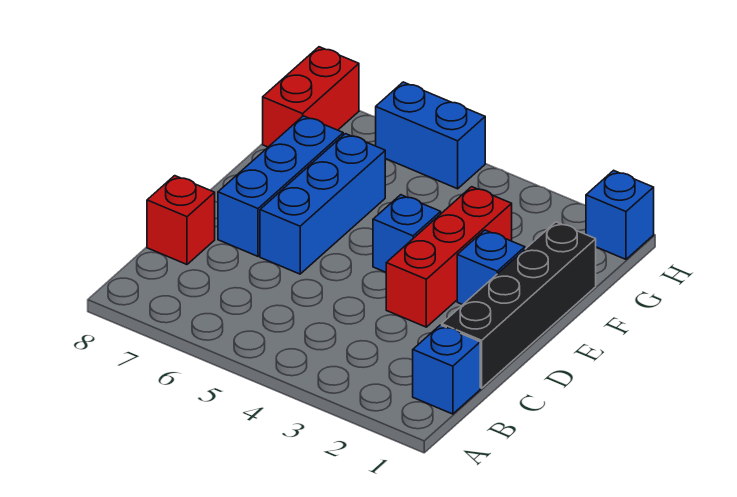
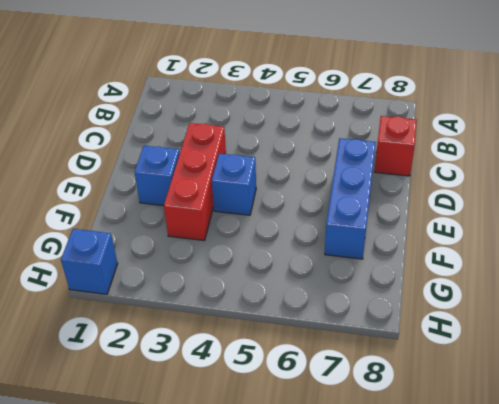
none -> blue brick B1 level 1
none -> black brick C1:F1 level 1

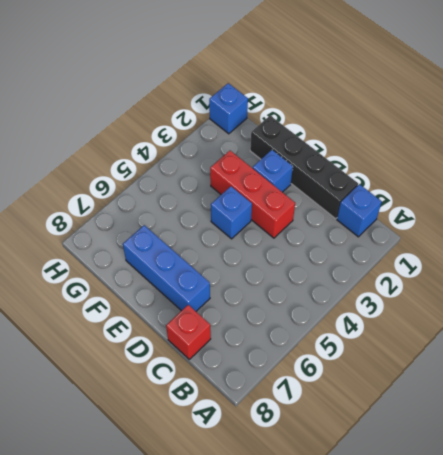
none -> blue brick D6:F6 level 1
none -> red brick G8:H8 level 1

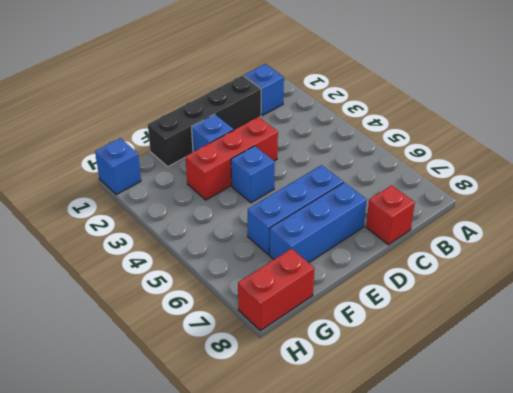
none -> blue brick H5:H6 level 1

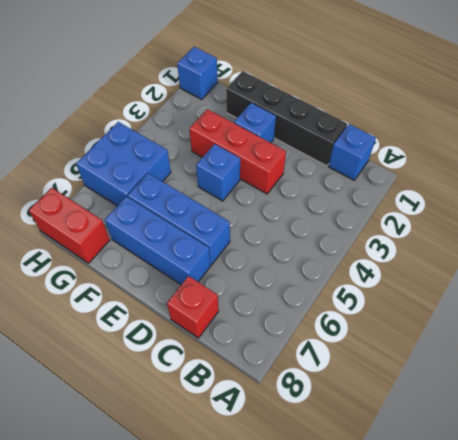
blue brick G5:H6 level 1 -> blue brick H5:H6 level 1

